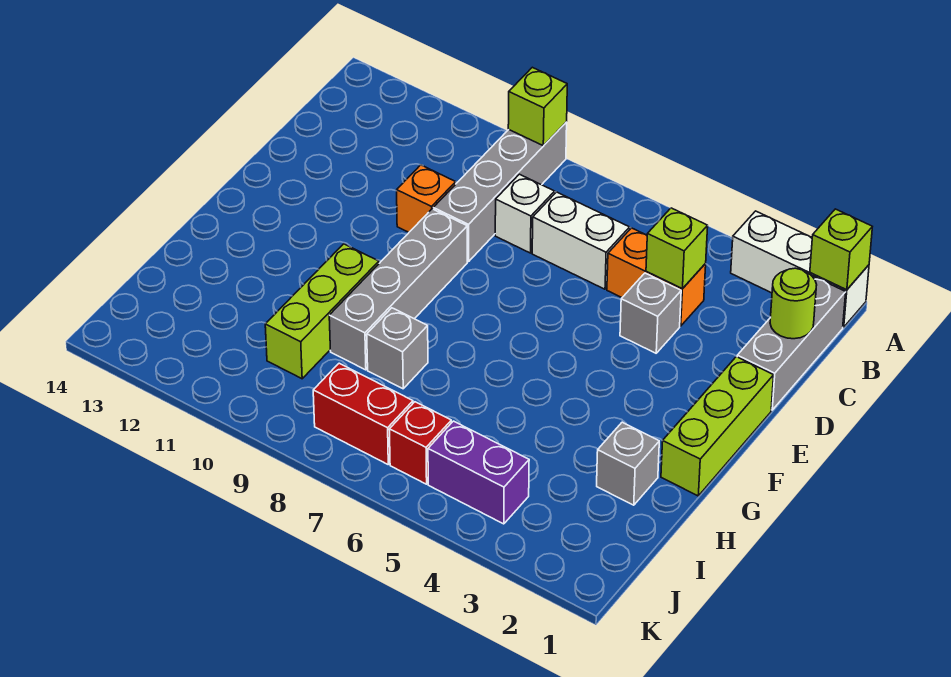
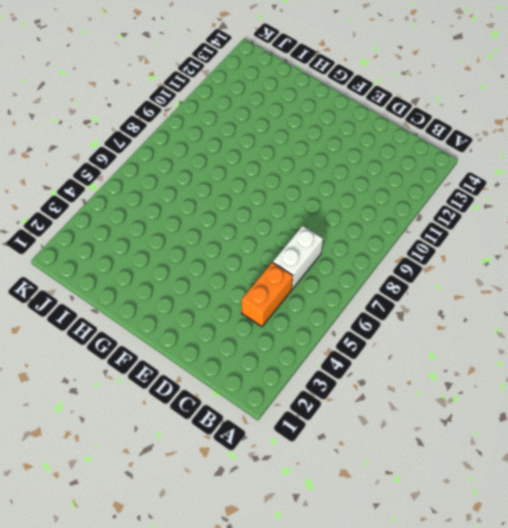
none -> white brick A1:A3 level 1
none -> grey brick A9:D9 level 1
none -> grey brick B1:D1 level 1

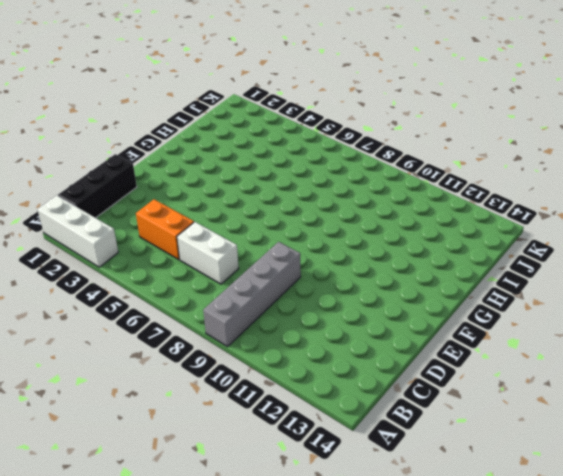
black brick B1:D1 level 1 -> grey brick B1:D1 level 1
none -> white brick C8 level 1
none -> grey brick D4 level 1
none -> orange brick D10 level 1

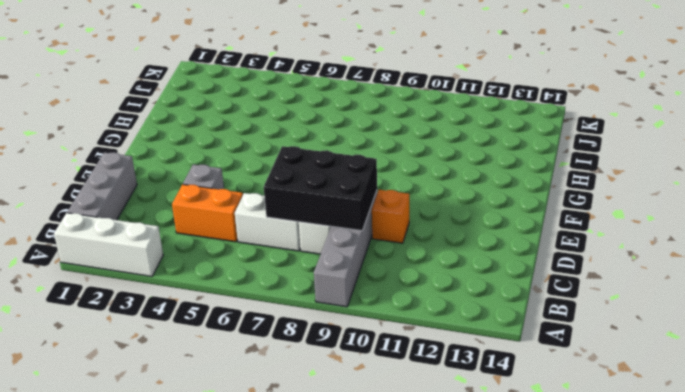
black brick C7:D9 level 2 -> none
none -> lime brick E1:G1 level 1
none -> grey brick E9:H9 level 1
none -> lime brick G10:I10 level 1

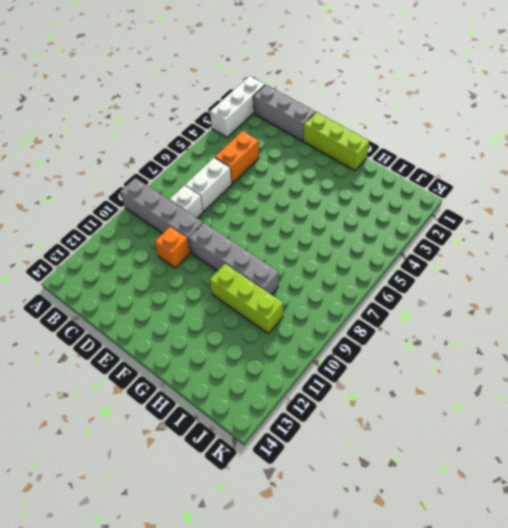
none -> grey brick D4 level 1
none -> grey brick H2 level 1
none -> grey brick H8 level 1

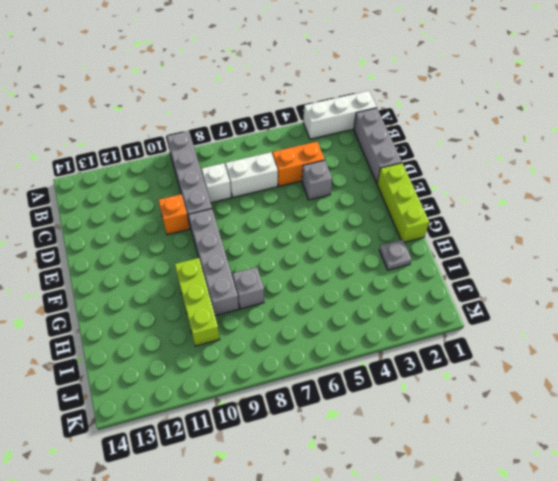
grey plate H2 level 1 -> grey brick H2 level 1
none -> purple brick J4:J5 level 1
none -> red brick J6 level 1
none -> red brick J7:J8 level 1

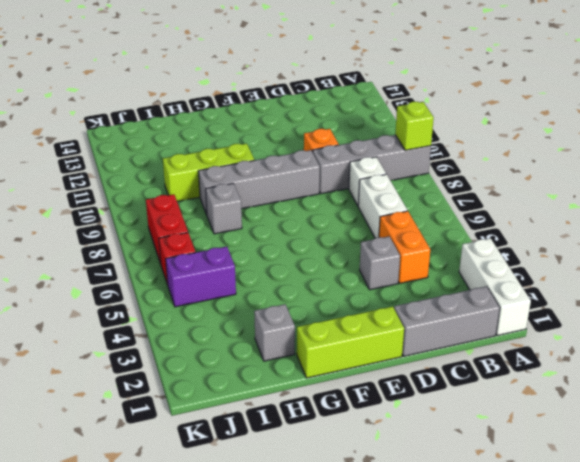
purple brick I5:J5 level 1 -> purple brick J4:J5 level 1
none -> lime brick A1 level 2
none -> lime round brick C1 level 2
none -> lime brick C4 level 2

